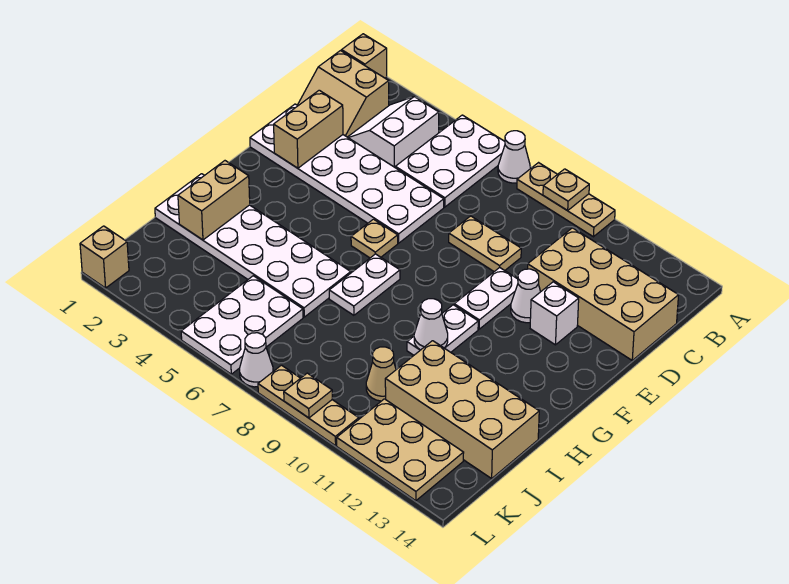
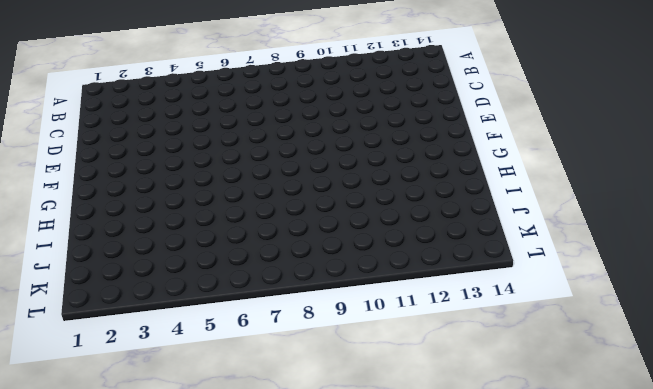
none -> tan brick A1 level 1
none -> white plate A5:C6 level 1
none -> white cone A7 level 1

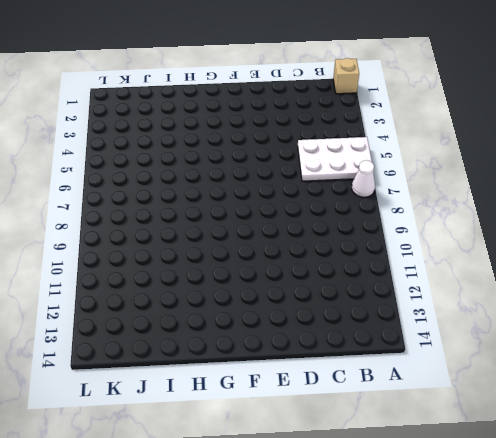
none -> tan plate A8:A10 level 1
none -> tan slope B1:C2 level 1 top B
none -> white slope B3:C4 level 1 top 4

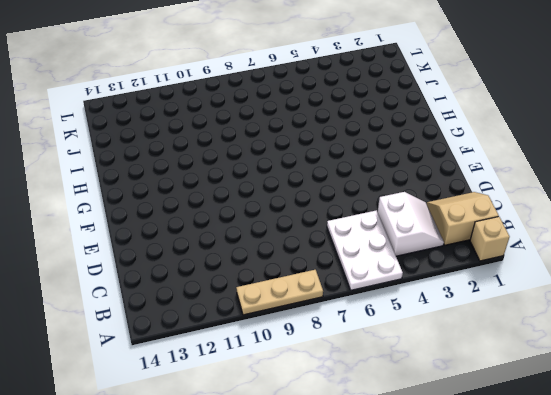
none -> white cone A7 level 1
none -> tan brick C11:D14 level 1
none -> white plate D1:E6 level 1

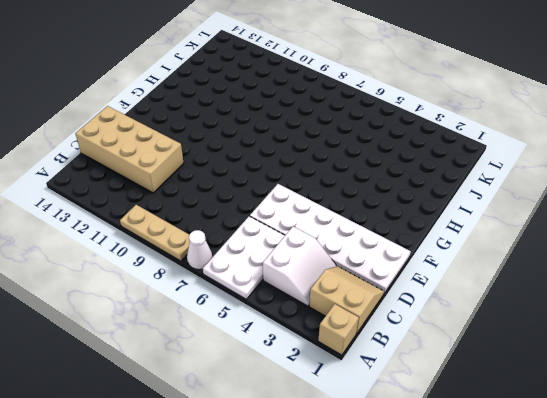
none -> tan plate D8:D9 level 1
none -> white plate E10:F10 level 1
none -> white cone E11 level 1

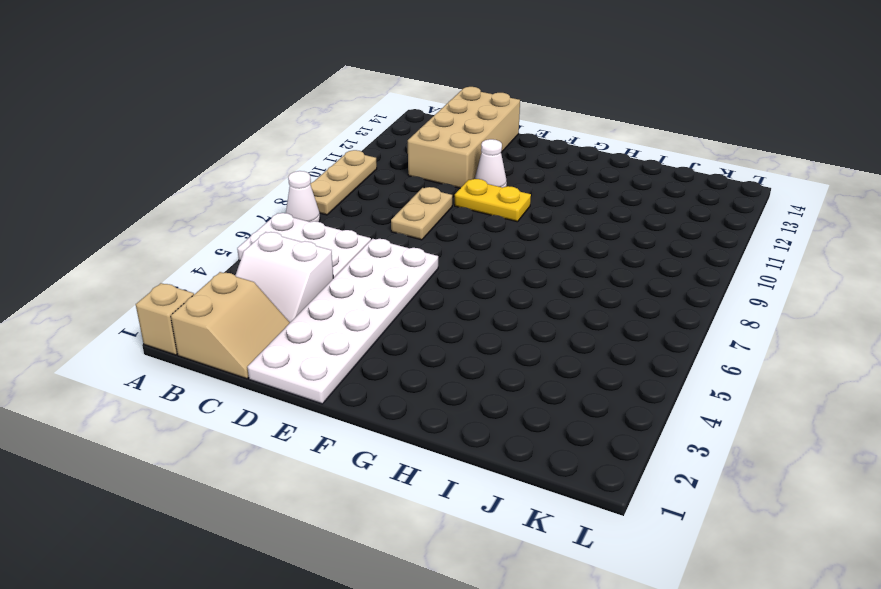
yellow plate E10:F10 level 1 -> white plate E10:F10 level 1
none -> white brick E12 level 1
none -> tan plate F6 level 1
none -> white plate G7:H7 level 1

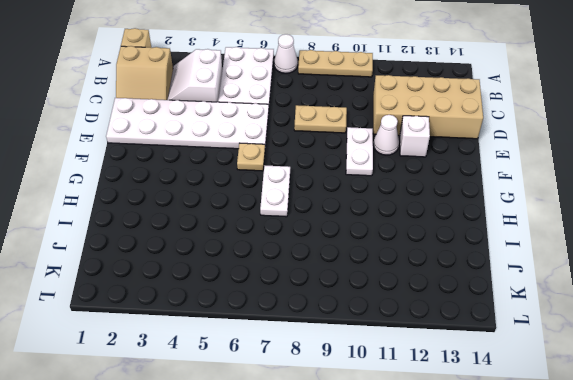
none -> white plate G10:H10 level 1
none -> white plate H1:I6 level 1
none -> tan brick I11:J14 level 1

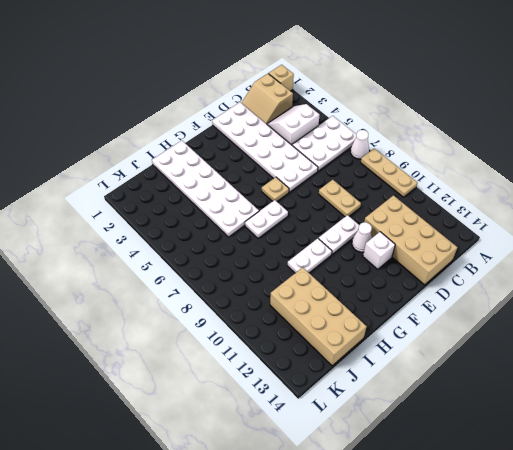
none -> white plate J5:L6 level 1
none -> tan cone J10 level 1
none -> tan plate K11:L13 level 1

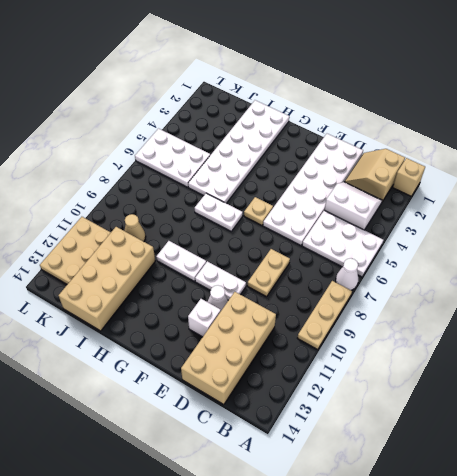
none -> tan brick L1 level 1
none -> white cone L7 level 1
none -> tan plate L8:L10 level 1

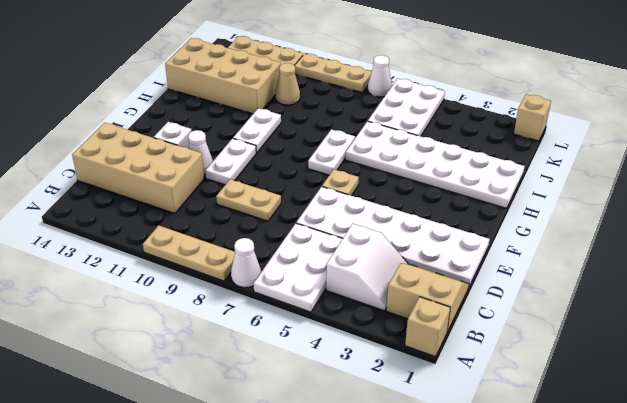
none -> tan plate A9 level 2
none -> tan brick D2:E2 level 2
none -> tan brick H2:I2 level 2

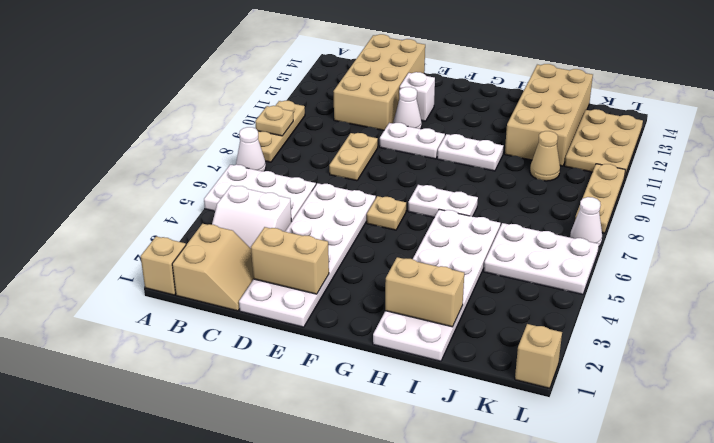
none -> white cone H10 level 2
none -> tan plate L9 level 2

